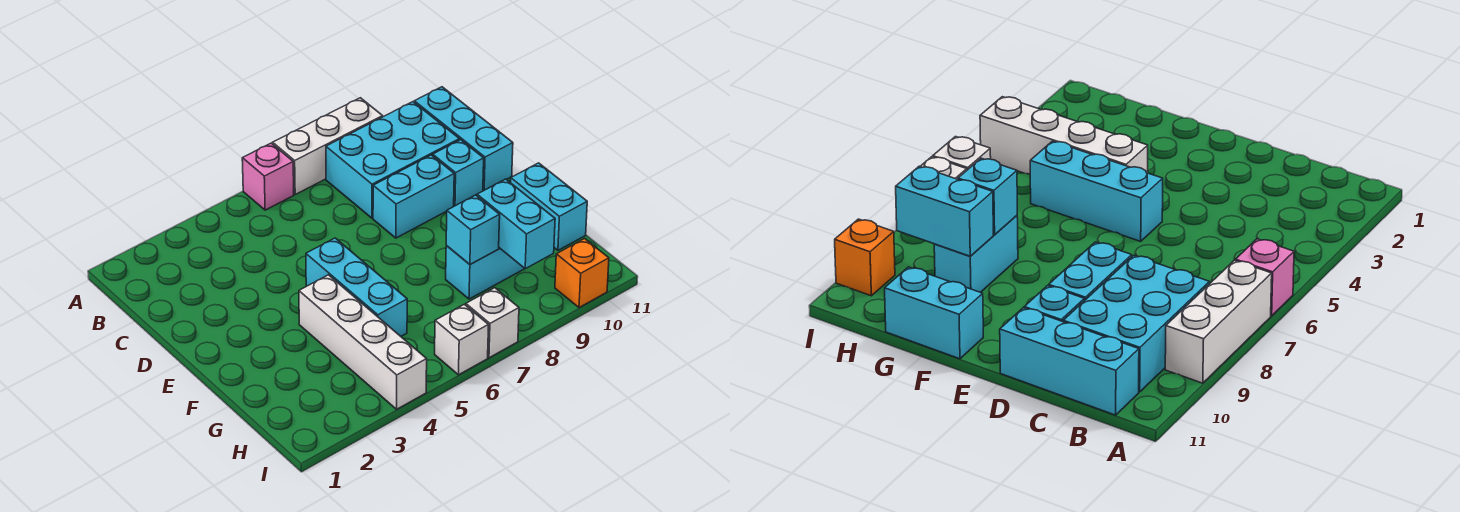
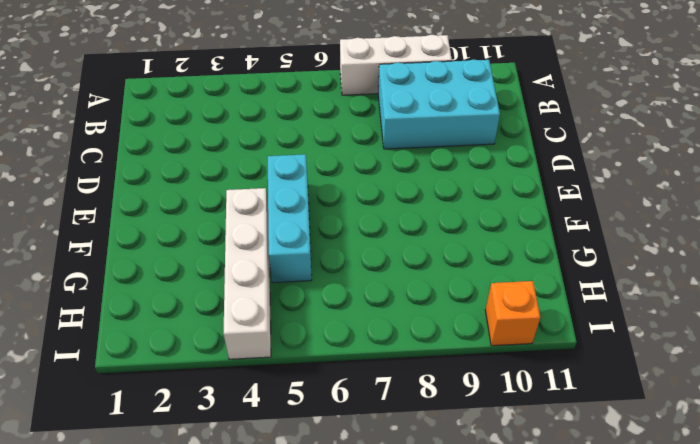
none -> pink brick A6 level 1
none -> cyan brick B11:D11 level 1
none -> cyan brick D8:D9 level 1

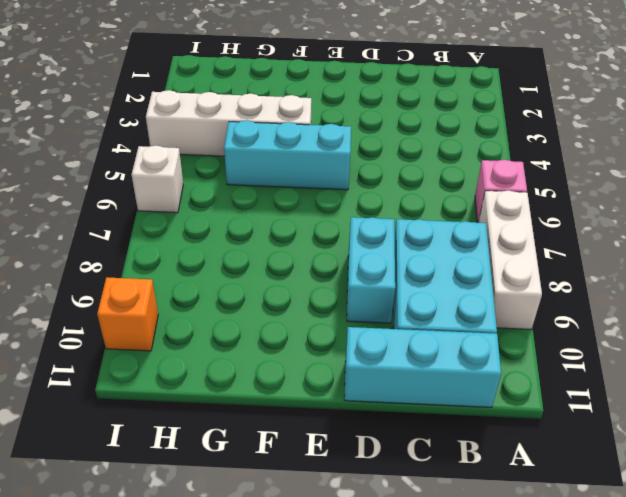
none -> cyan brick D10 level 1
none -> cyan brick F11:G11 level 1
none -> cyan brick G8:G9 level 1

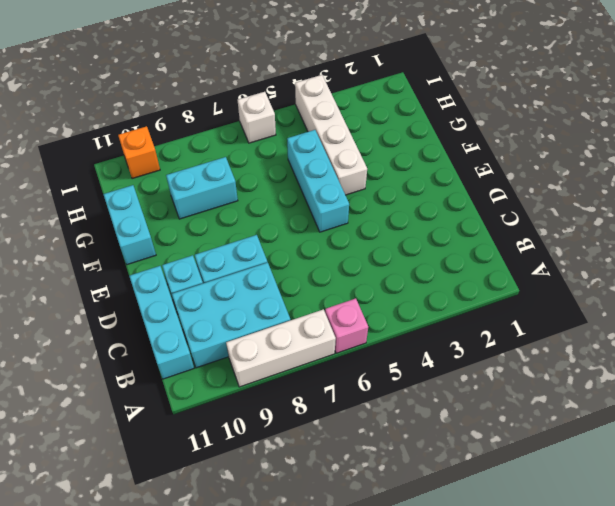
none -> white brick I7 level 1
none -> cyan brick G8 level 2
none -> cyan brick G9:H9 level 2

